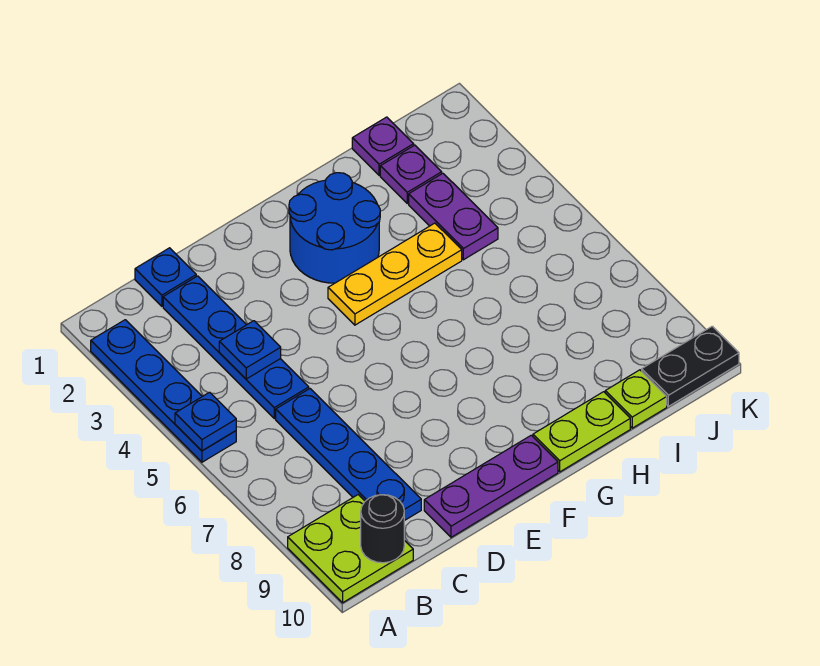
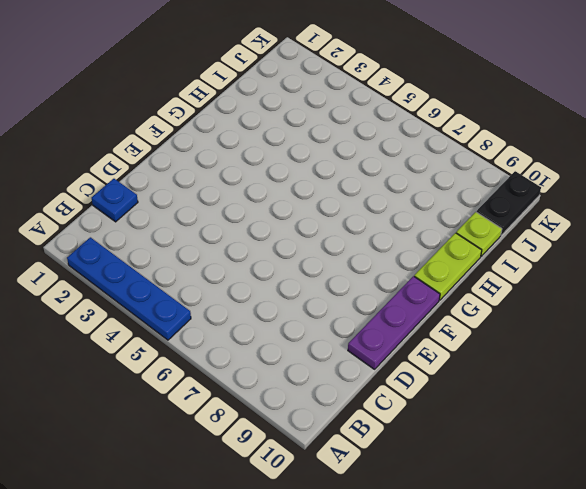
none -> lime plate A9:B10 level 1
none -> blue plate C2:C5 level 1
none -> blue plate C6:C9 level 1

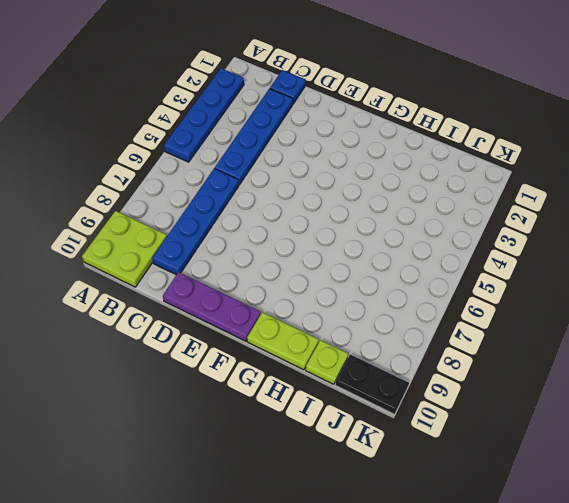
none -> blue round brick F2:G3 level 1
none -> yellow plate F4:H4 level 1
none -> purple plate I1 level 1

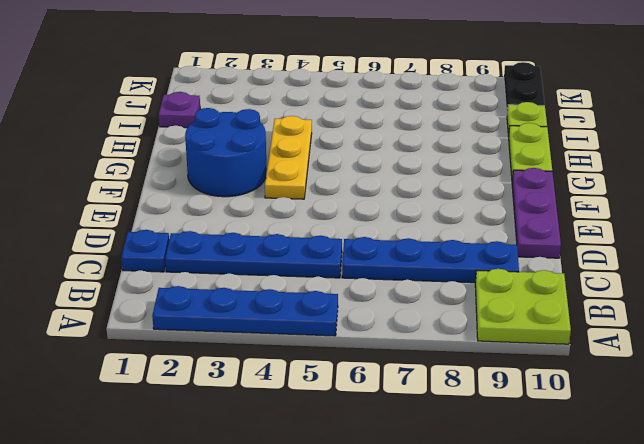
none -> purple plate I2 level 1
none -> purple plate I3:I4 level 1
none -> blue plate A5 level 2

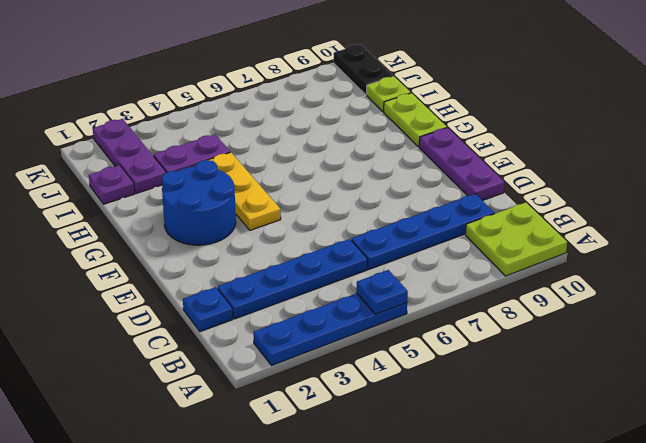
purple plate I2:K2 level 1 -> purple plate I2 level 1
none -> black round brick B10 level 2
none -> blue plate C4 level 2

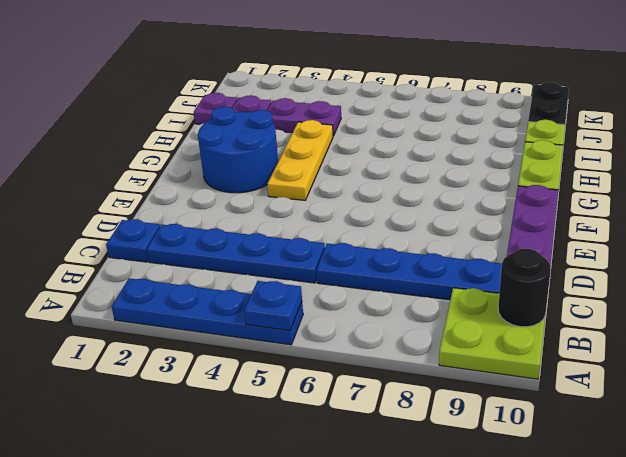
none -> blue plate C4 level 2

